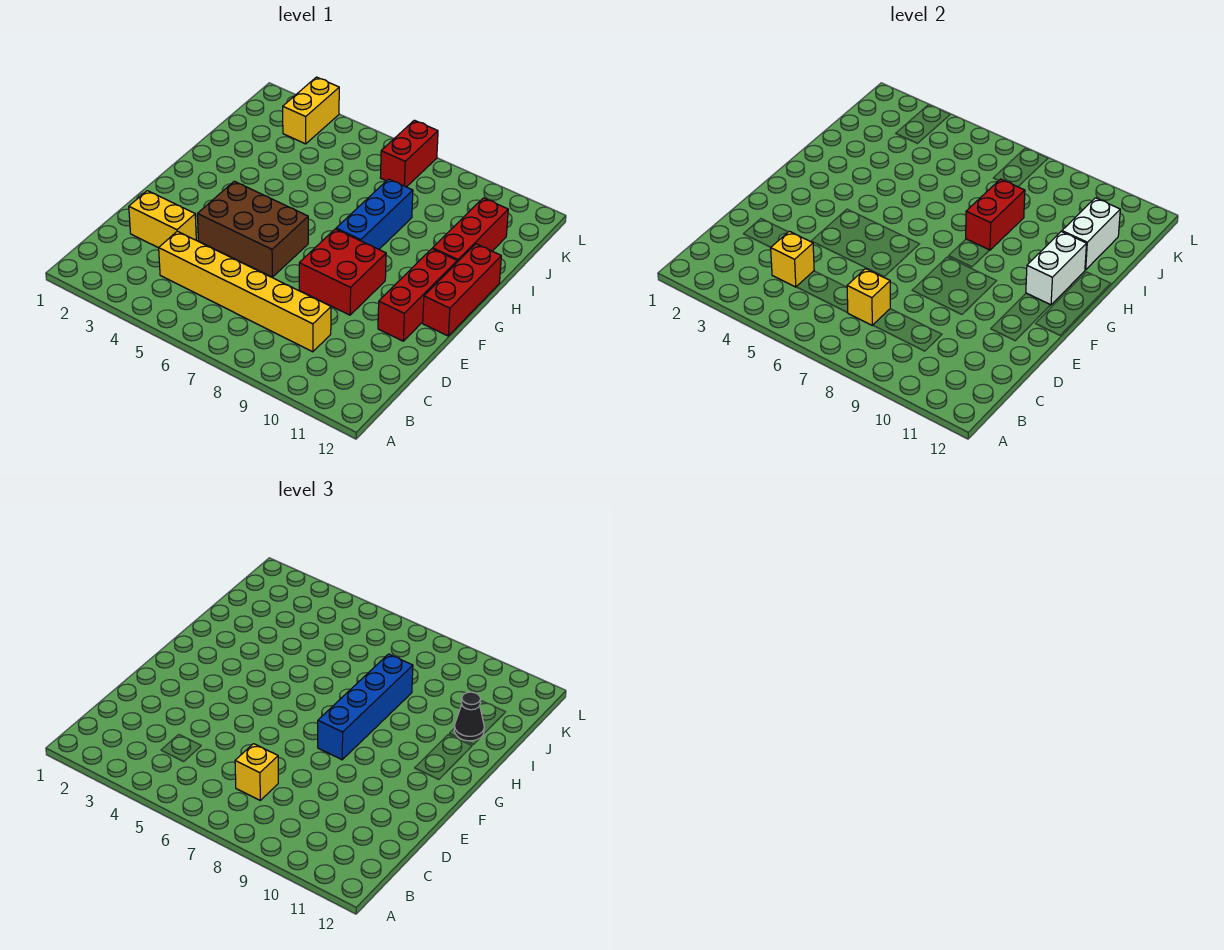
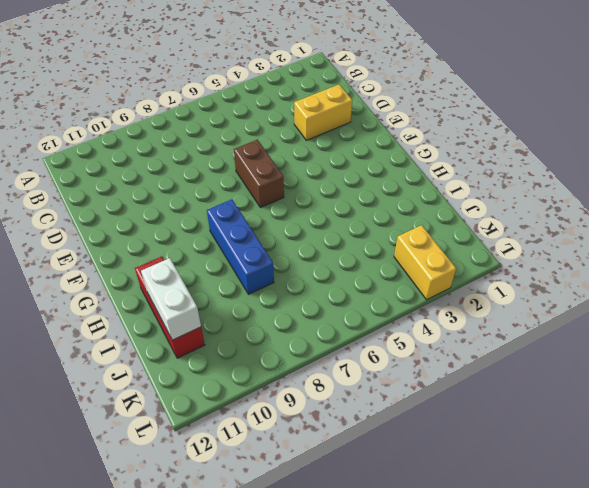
brown brick E6:F6 level 1 -> brown brick E4:F6 level 1
none -> yellow brick C4:C9 level 1
none -> red brick E8:F9 level 1
none -> red brick E11:G11 level 1

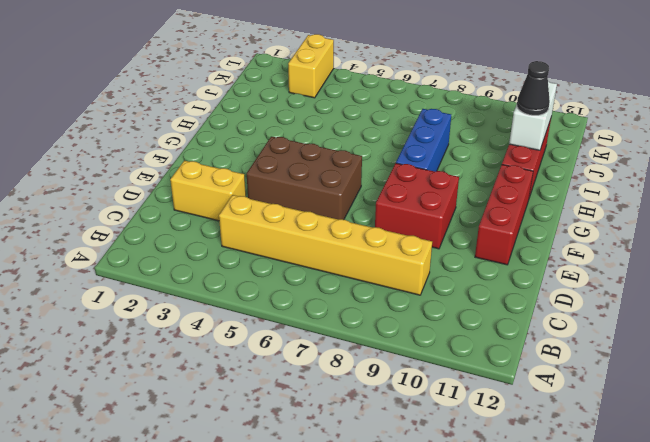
none -> red brick F12:H12 level 1
none -> red brick K7:L7 level 1
none -> yellow brick C4 level 2

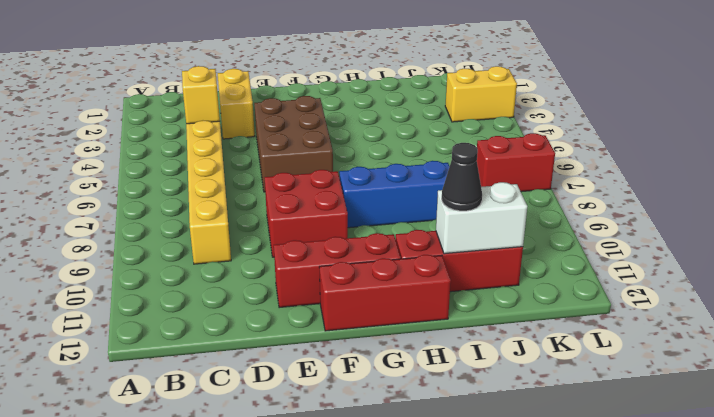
none -> yellow brick C7 level 2
none -> white brick G11:H11 level 2
none -> red brick H8:I8 level 2

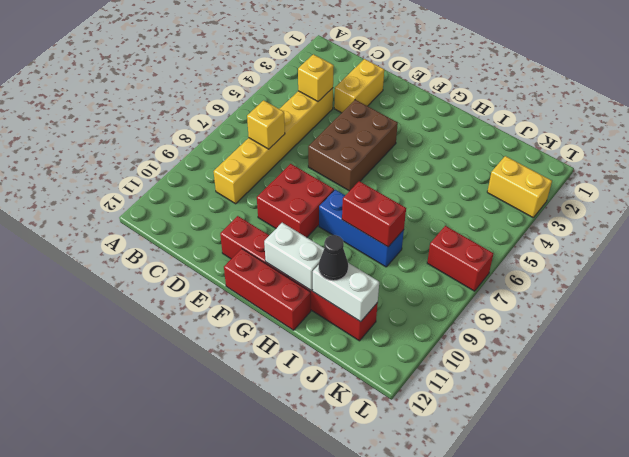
none -> yellow brick C7 level 3
none -> blue brick F8:I8 level 3

